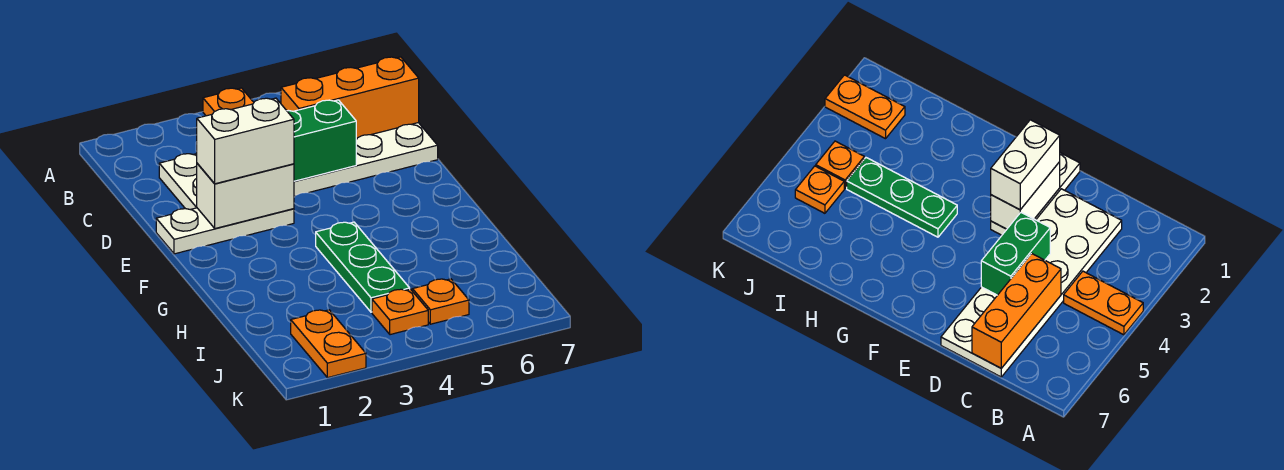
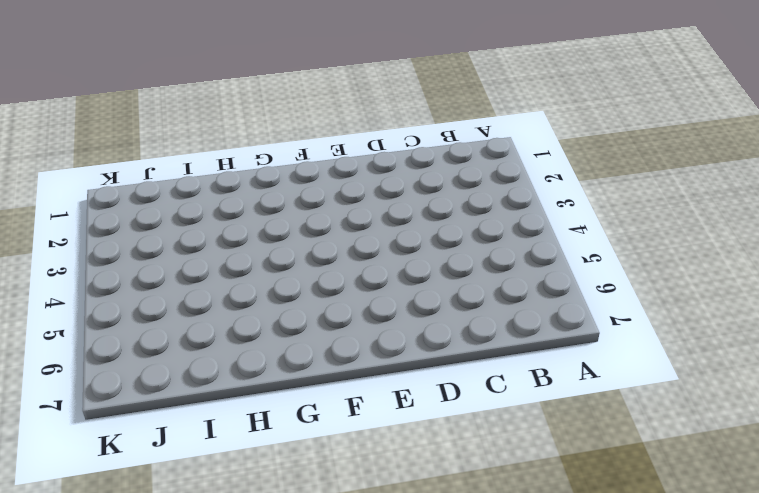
none -> orange plate A4:B4 level 1
none -> white plate C2:D7 level 1

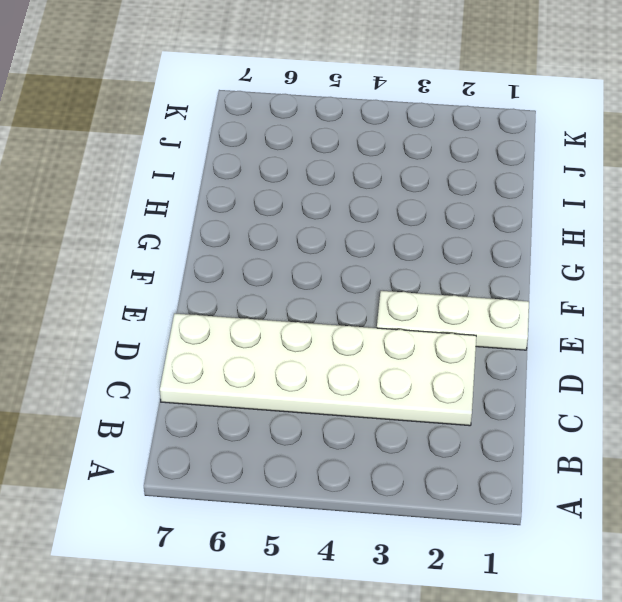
none -> orange plate A4:B4 level 1
none -> green plate G4:I4 level 1

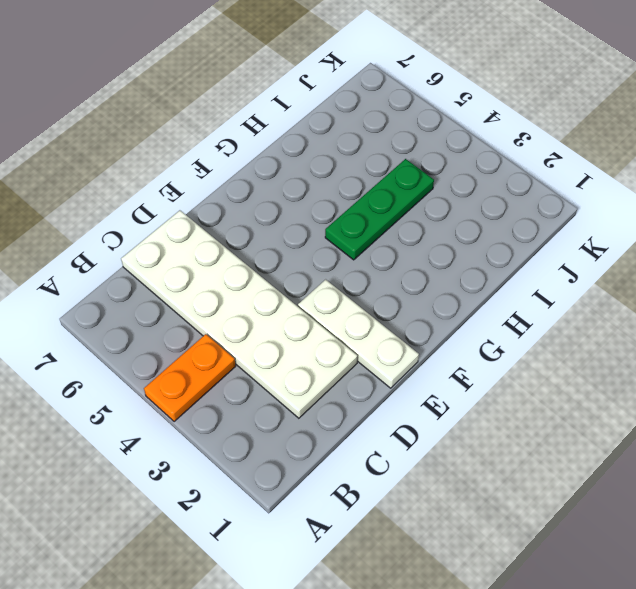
none -> orange plate J2:K2 level 1
none -> orange plate J4 level 1

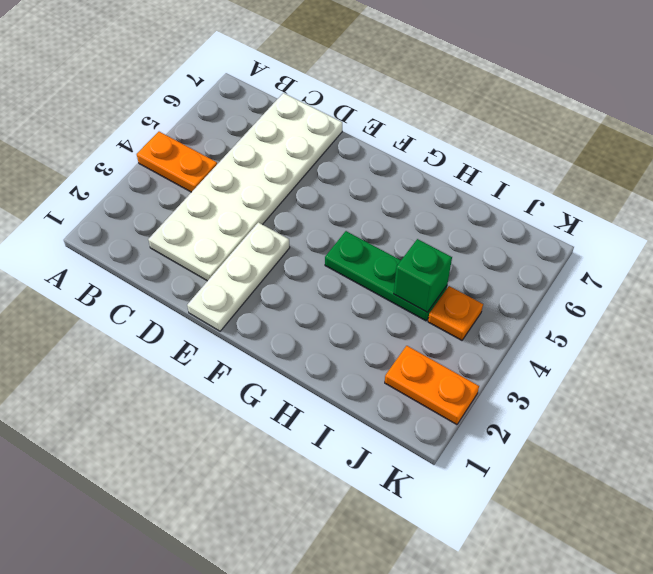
green brick I4 level 2 -> none
none -> orange plate J5 level 1
none -> orange brick C5:C7 level 2

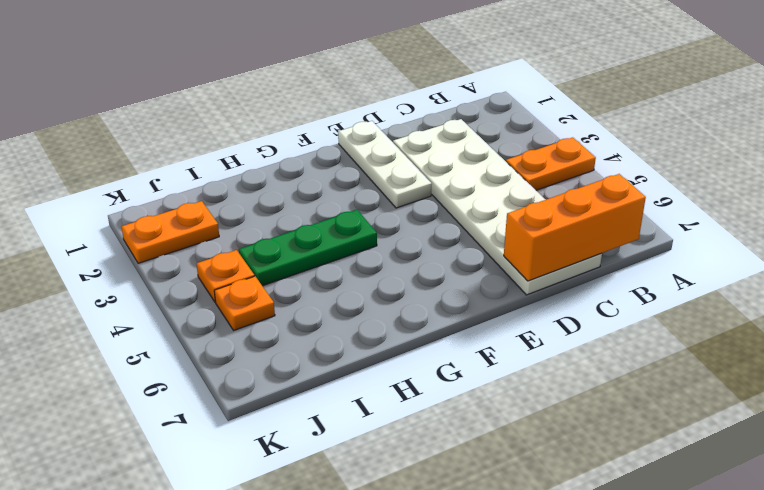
orange brick B7:D7 level 2 -> orange brick C5:C7 level 2
none -> green brick D4:D5 level 2
none -> white brick E2:E3 level 2

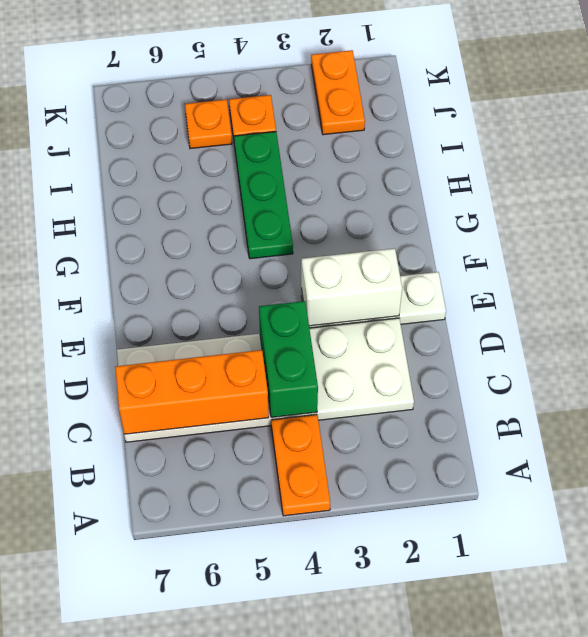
green brick C4:D4 level 2 -> green brick D4:D5 level 2
none -> white brick E2:E3 level 3

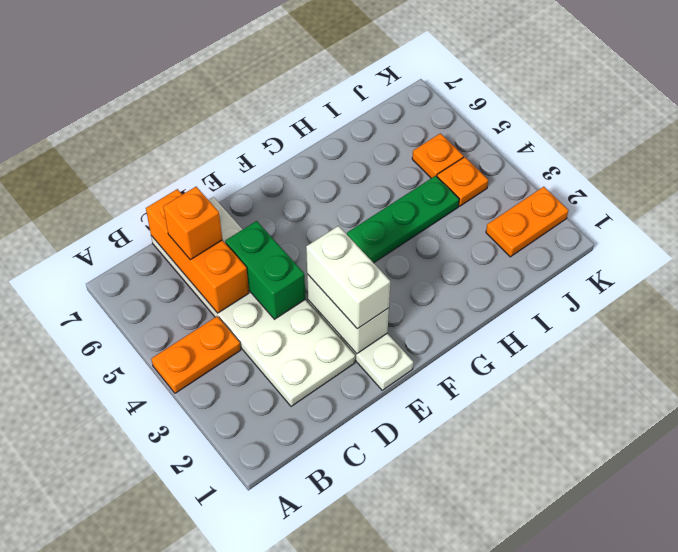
orange brick C6 level 3 -> none

